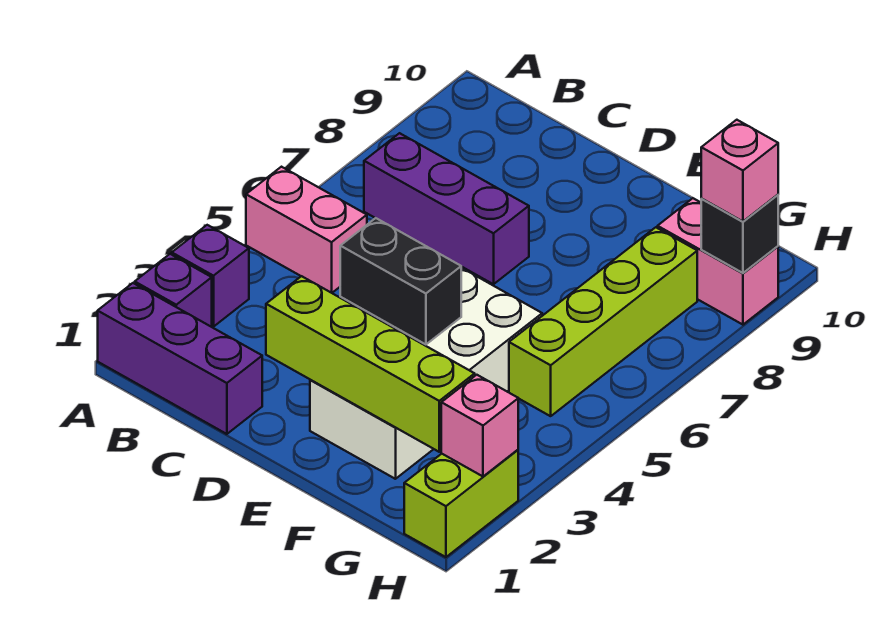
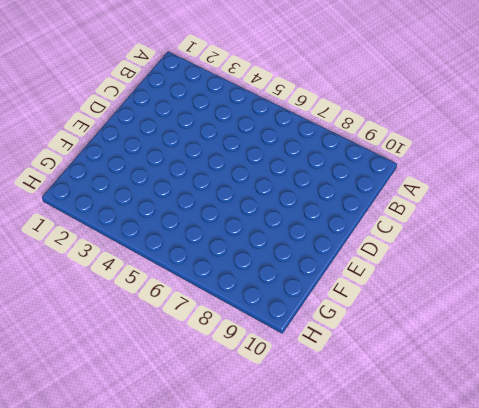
none -> purple brick A1:C1 level 1
none -> purple brick A2 level 1
none -> purple brick A3 level 1

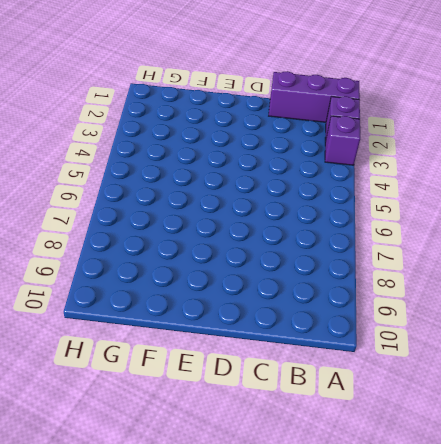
none -> pink brick A5:B5 level 1
none -> purple brick B7:D7 level 1
none -> white brick E2:F5 level 1

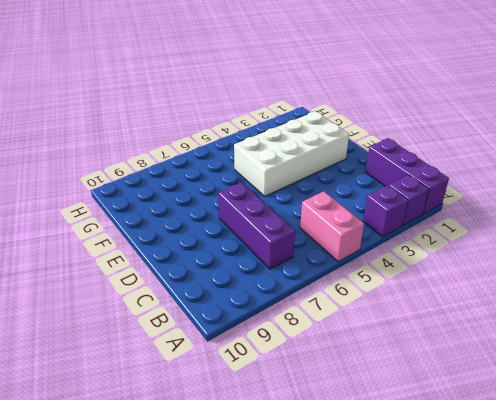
none -> lime brick G5:G8 level 1
none -> pink brick G9:H9 level 1
none -> lime brick H1:H2 level 1

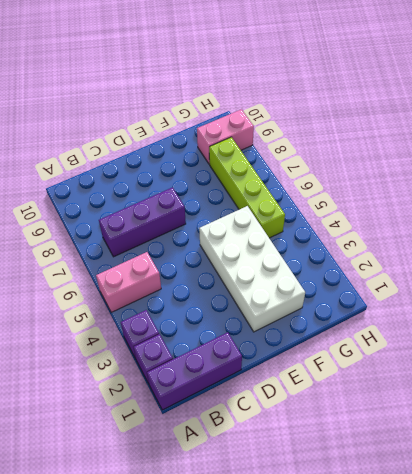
none -> lime brick H1:H2 level 1
none -> lime brick D2:G2 level 2
none -> black brick D4:E4 level 2

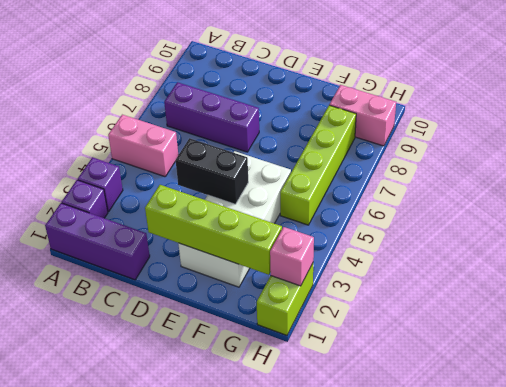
none -> black brick H9 level 2
none -> pink brick H9 level 3

